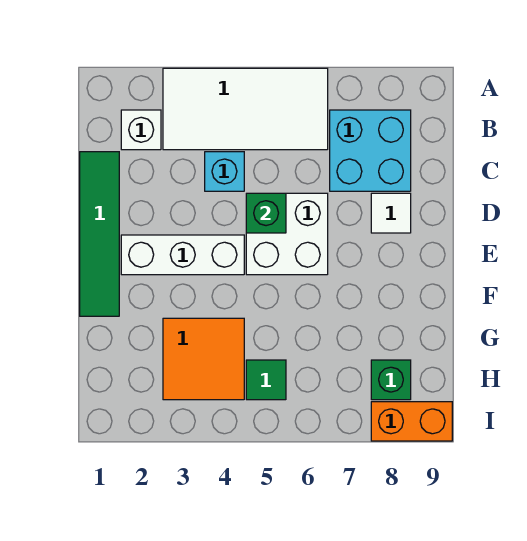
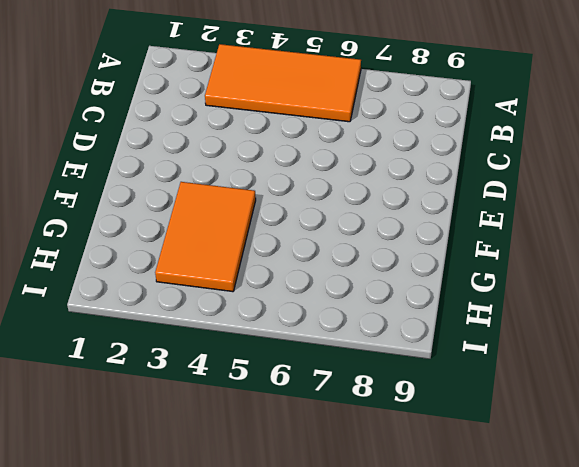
orange tile A3:B6 level 1 -> white tile A3:B6 level 1
orange tile F3:H4 level 1 -> orange tile G3:H4 level 1
none -> white brick B2 level 1
none -> cyan brick B7:C8 level 1
none -> green tile C1:F1 level 1

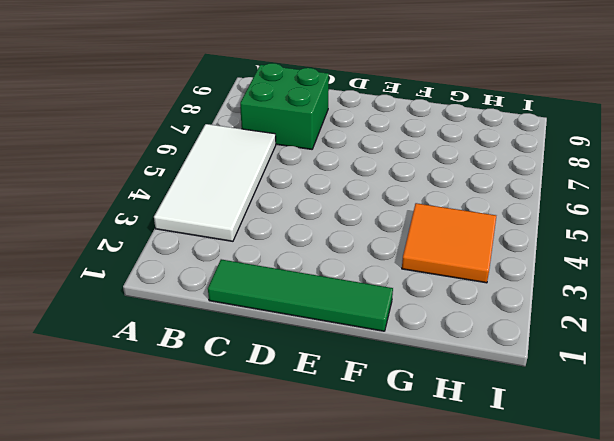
green brick B7:C8 level 1 -> cyan brick B7:C8 level 1
none -> white brick B2 level 1
none -> cyan brick C4 level 1
none -> white brick D5:E6 level 1

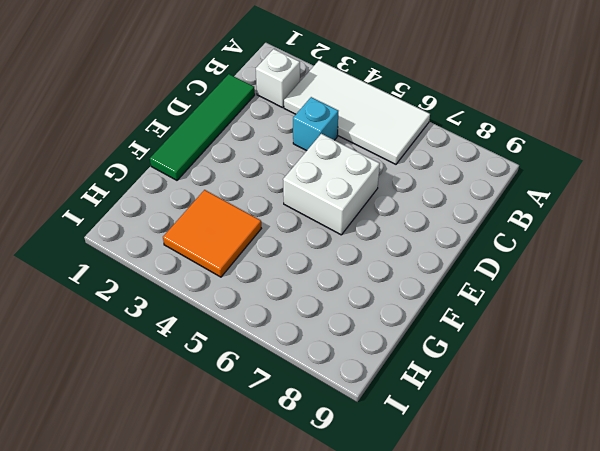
none -> cyan brick B7:C8 level 1
none -> white tile D8 level 1
none -> white brick E2:E4 level 1

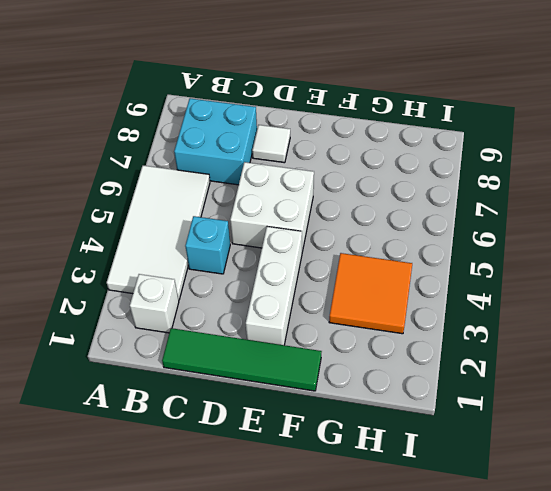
none -> green tile H5 level 1
none -> green brick H8 level 1
none -> orange brick I8:I9 level 1

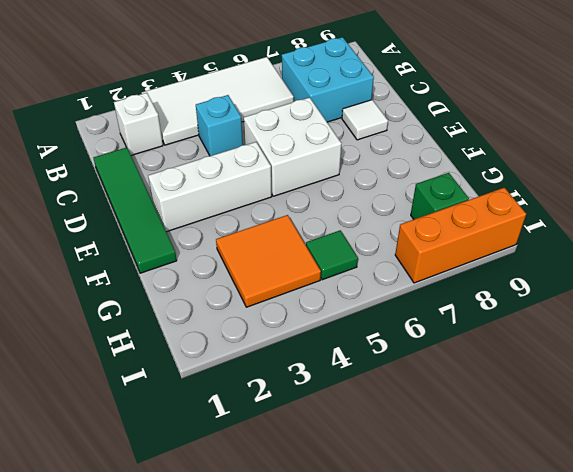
orange brick I7:I9 level 1 -> orange brick I8:I9 level 1
none -> green brick D5 level 2

